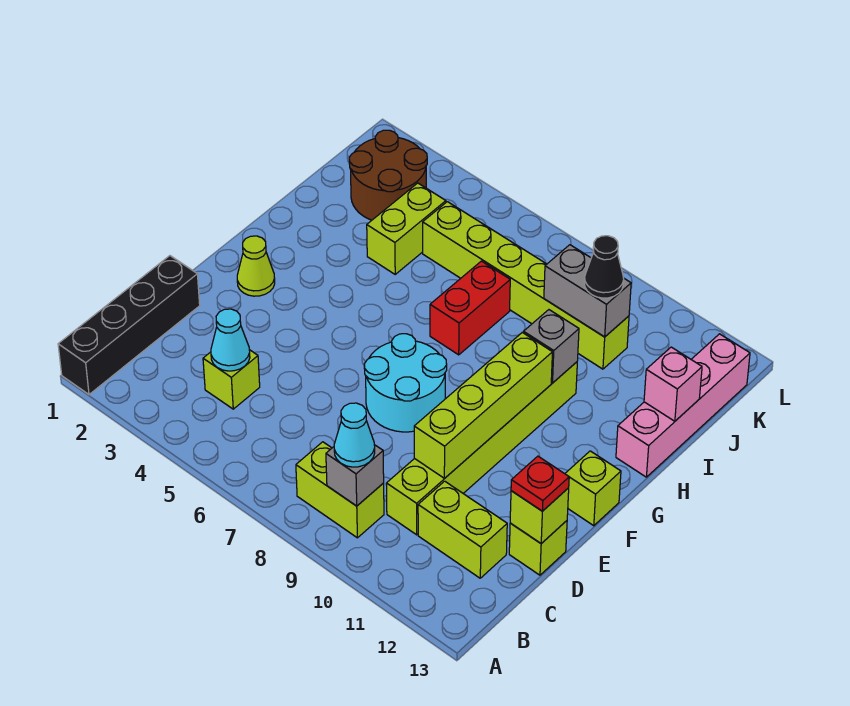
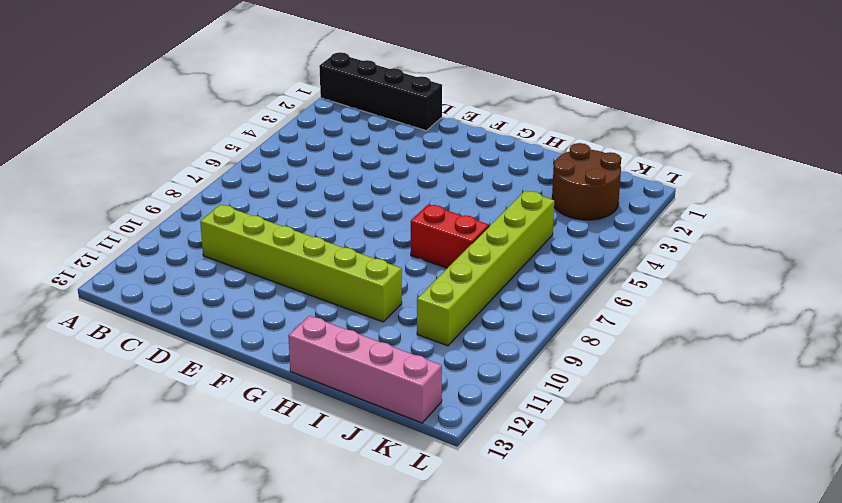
none -> lime brick B8:B9 level 1
none -> lime brick C4 level 1
none -> lime brick C11:C12 level 1

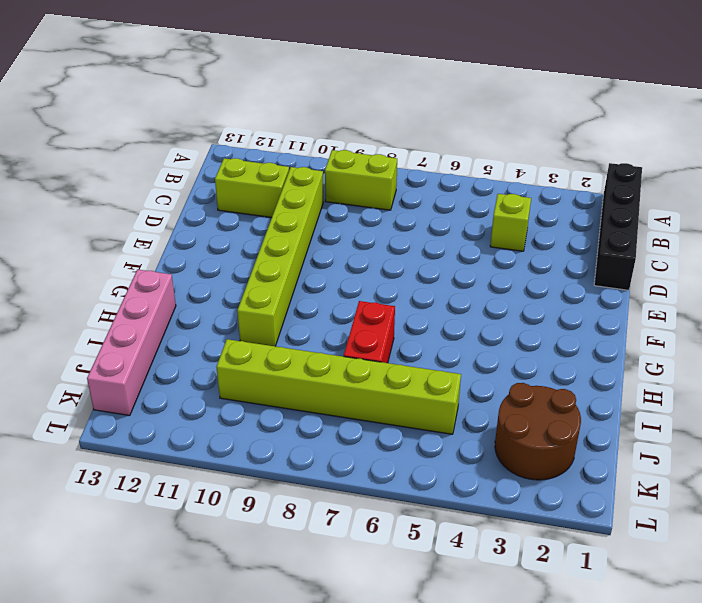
none -> lime brick D13 level 1
none -> cyan round brick E7:F8 level 1
none -> lime cone F2 level 1

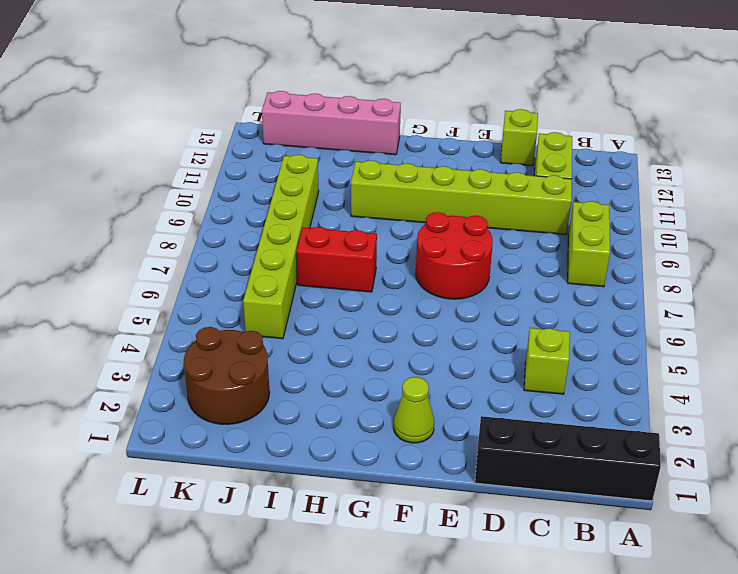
red round brick E7:F8 level 1 -> cyan round brick E7:F8 level 1
none -> lime brick F13 level 1
none -> lime brick I4:J4 level 1
none -> grey brick B9 level 2

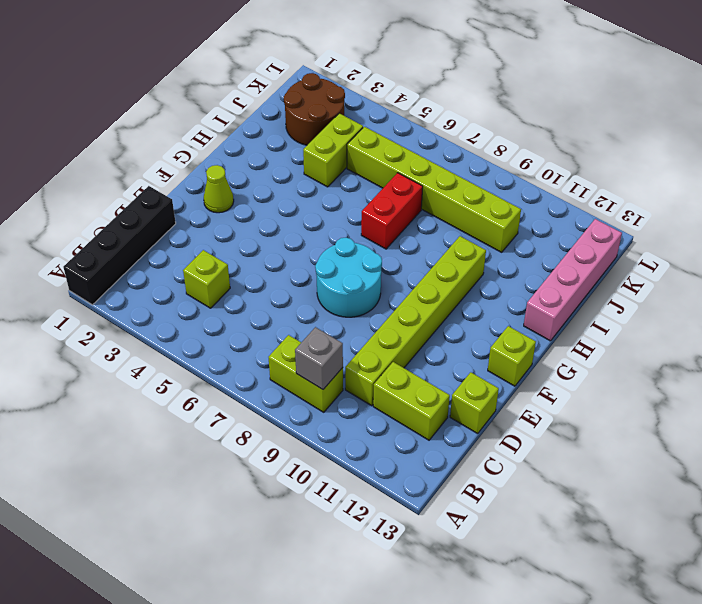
none -> cyan cone C4 level 2
none -> lime brick D10:G10 level 2
none -> lime brick D13 level 2

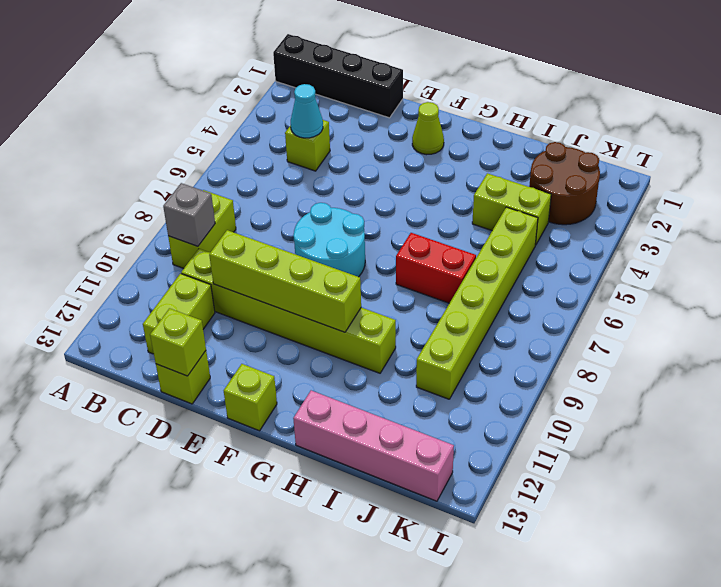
none -> grey brick H10 level 2
none -> pink brick I13 level 2
none -> grey brick J9:J10 level 2

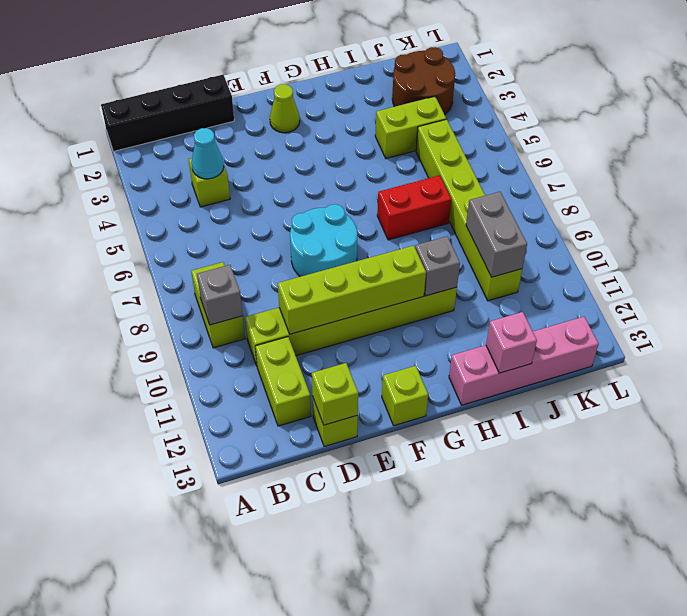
none -> cyan cone B9 level 3
none -> red plate D13 level 3
none -> black cone J10 level 3

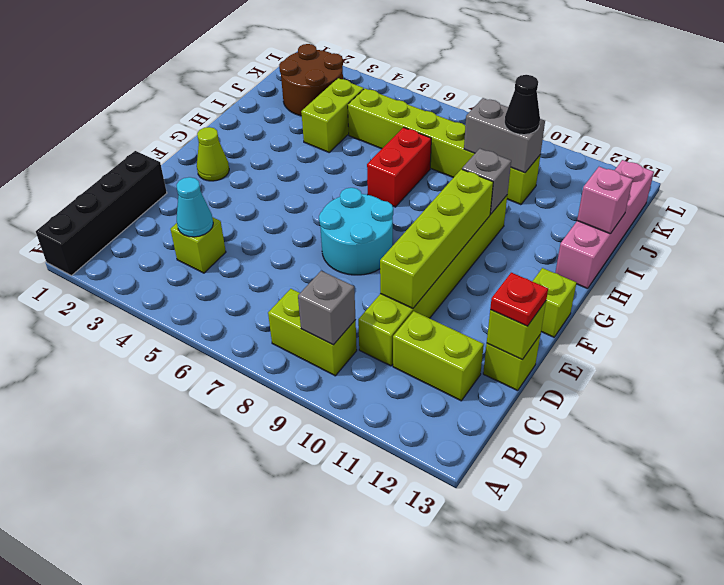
none -> cyan cone B9 level 3

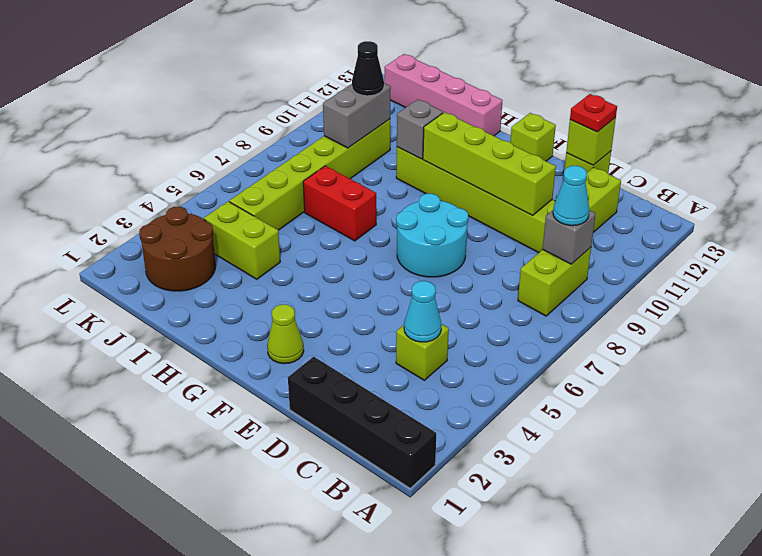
none -> pink brick I13 level 2

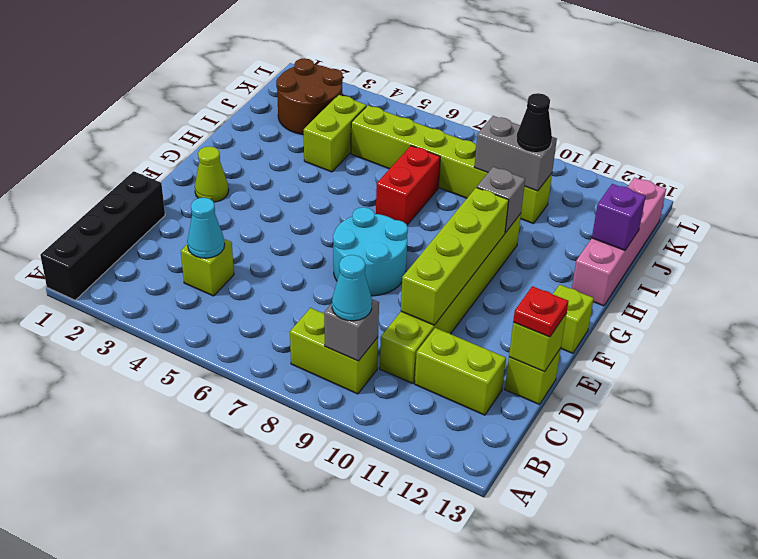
purple brick I13 level 2 -> pink brick I13 level 2

